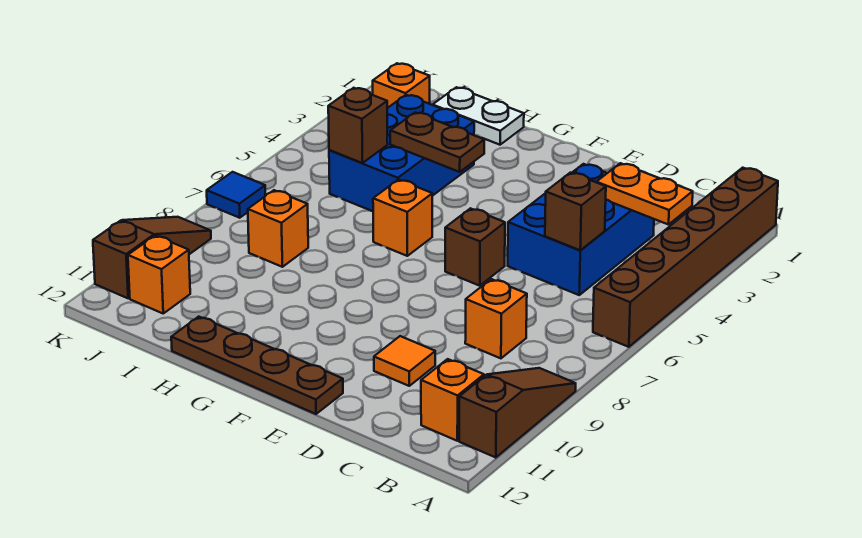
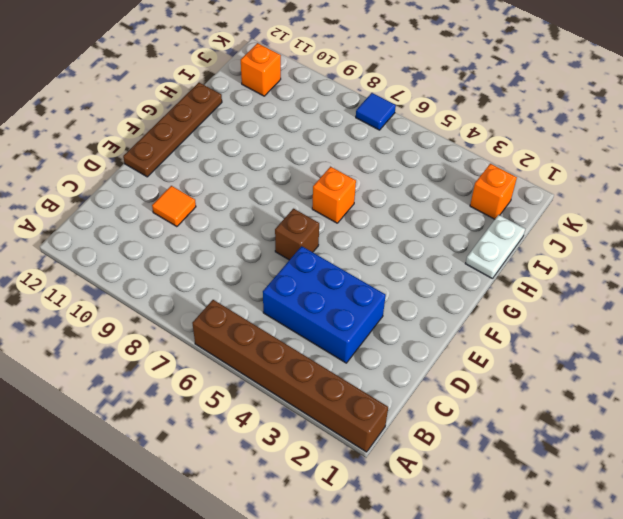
none -> brown slope A9:A11 level 1 top 11
none -> orange brick B11 level 1
none -> orange brick C8 level 1

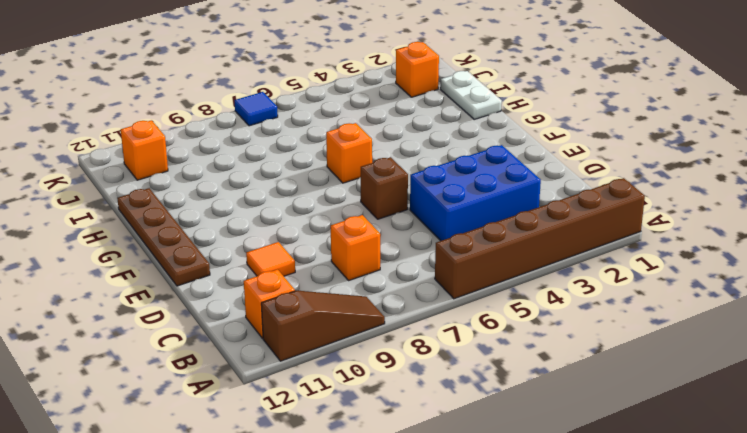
none -> blue brick H3:I5 level 1
none -> orange brick I8 level 1
none -> brown slope K9:K11 level 1 top 11

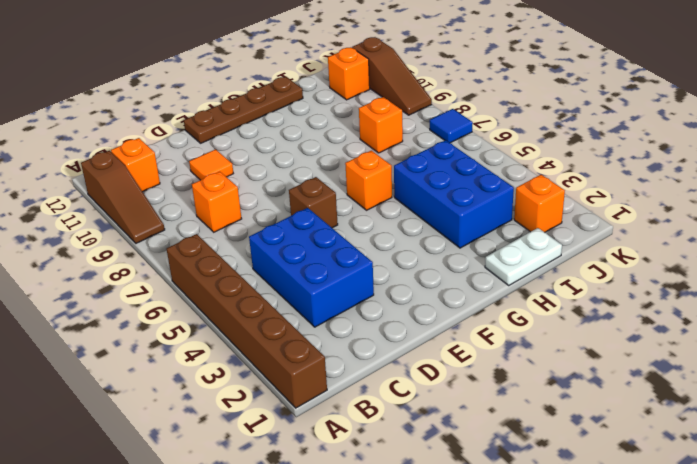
none -> orange plate B3:C3 level 2
none -> brown brick C5 level 2
none -> brown plate G4:H4 level 2

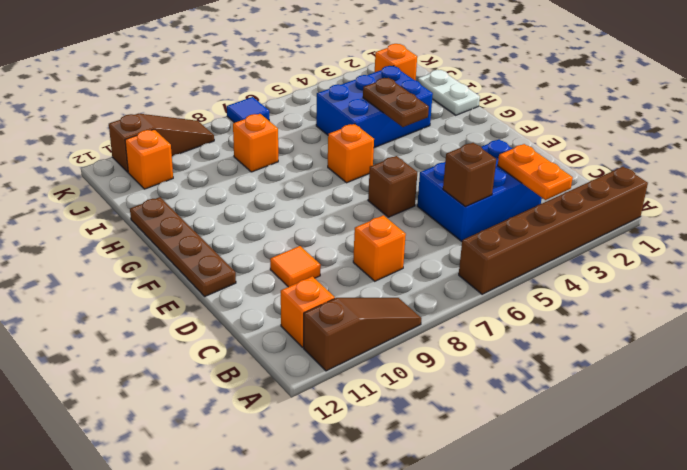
none -> brown brick I5 level 2

